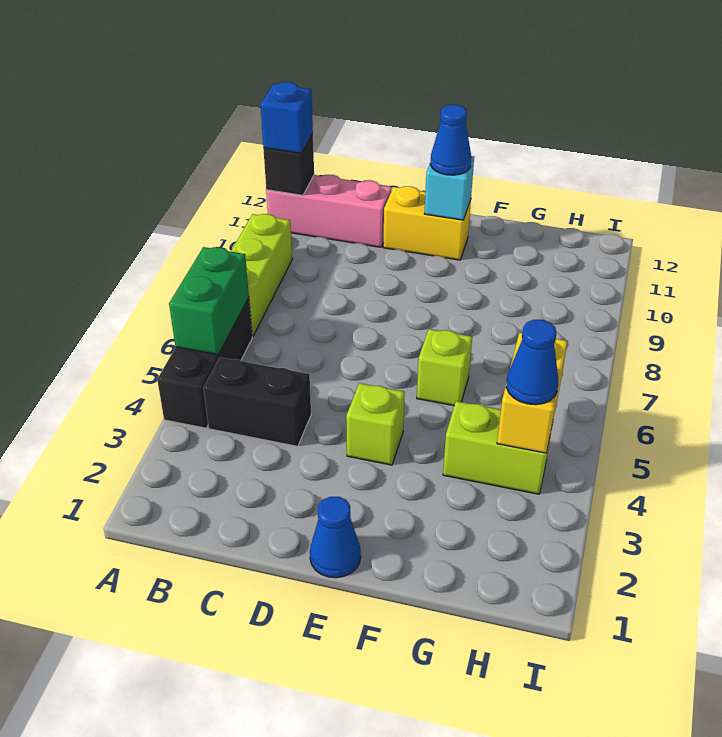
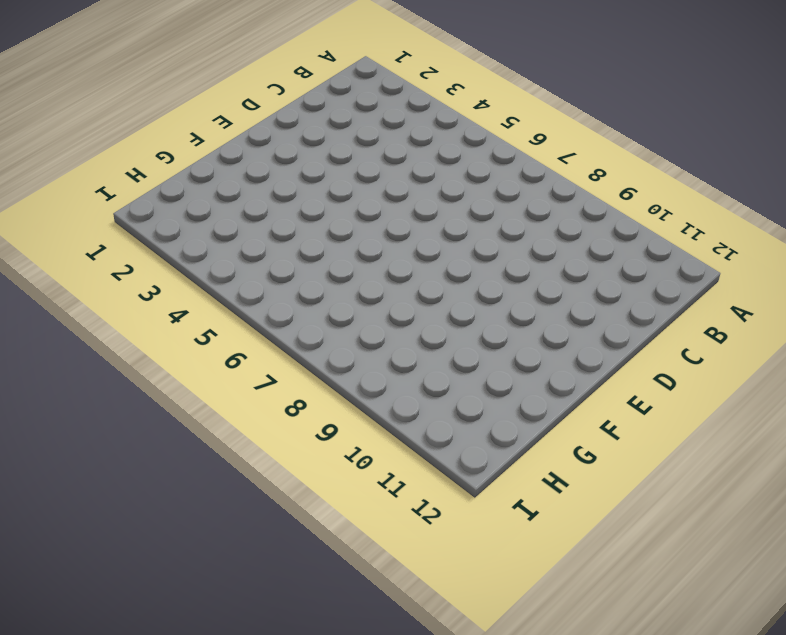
none -> black brick A4:A6 level 1
none -> lime brick A7:A9 level 1
none -> pink brick A11:C11 level 1

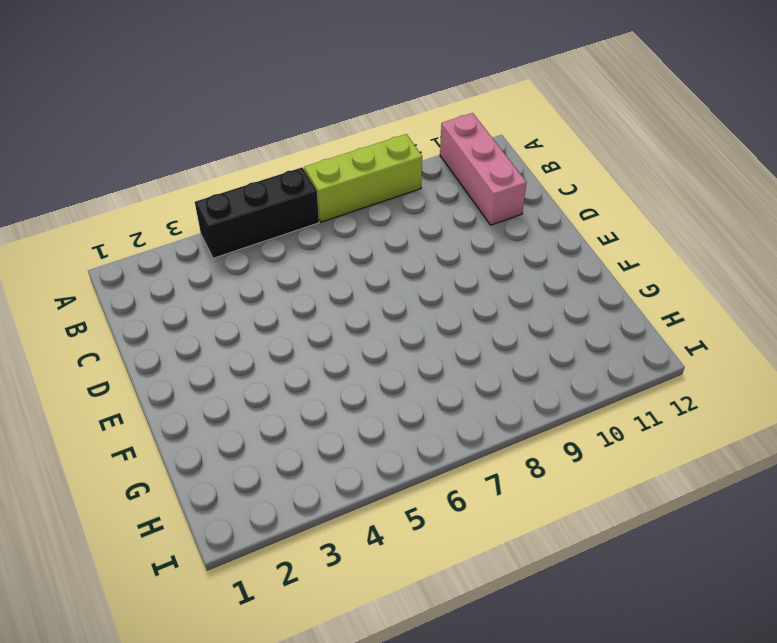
none -> black brick B4:C4 level 1
none -> yellow brick D11:E11 level 1
none -> blue cone E1 level 1

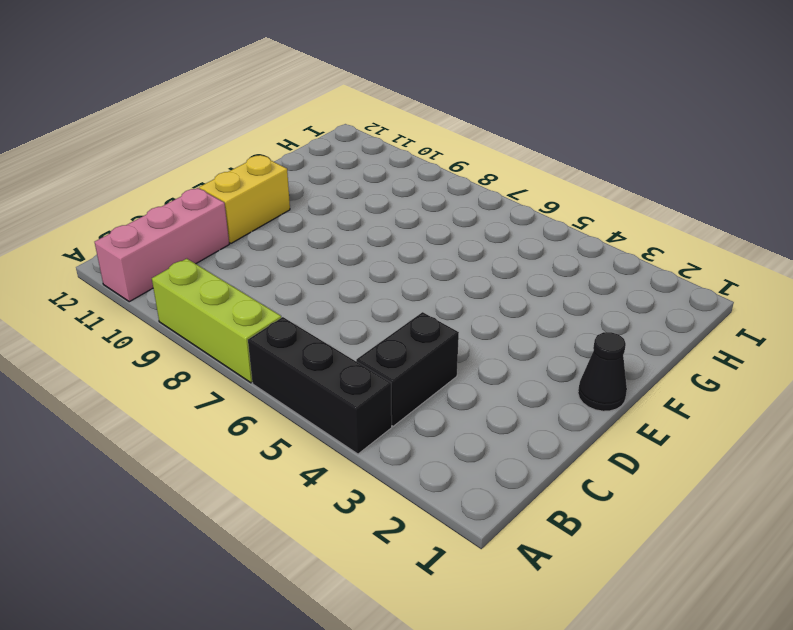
black cone E1 level 1 -> blue cone E1 level 1
none -> lime brick E4 level 1
none -> lime brick F6 level 1
none -> lime brick G4:H4 level 1

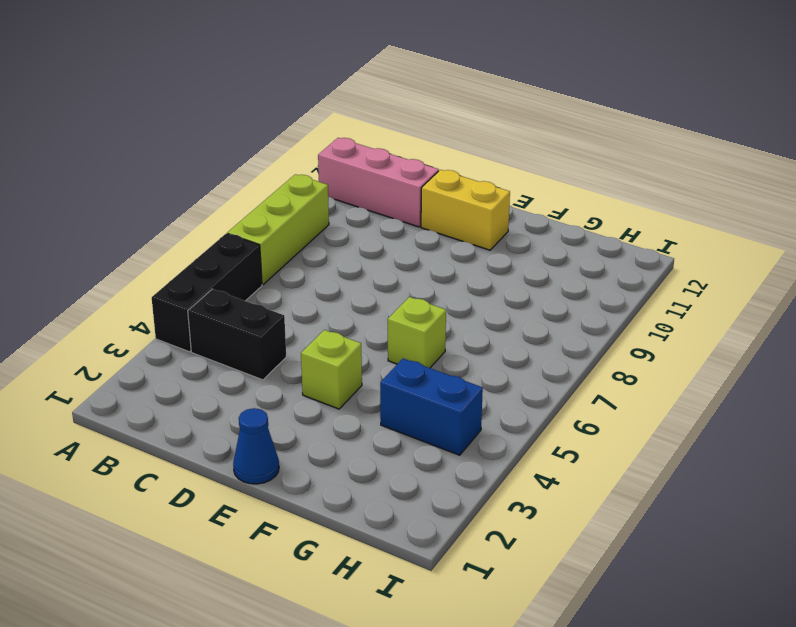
blue brick G4:H4 level 1 -> lime brick G4:H4 level 1
none -> green brick A5:A6 level 2
none -> black brick A11 level 2
none -> cyan brick E11 level 2

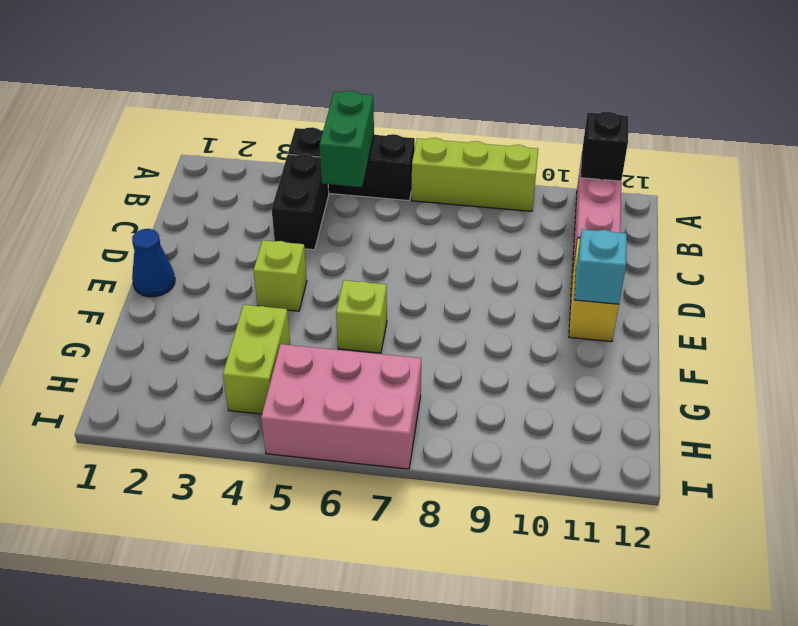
green brick A5:B5 level 2 -> green brick A5:A6 level 2
pink brick H5:I7 level 1 -> none
none -> yellow brick H4:H5 level 2
none -> blue brick A11 level 3
none -> blue cone E11 level 3

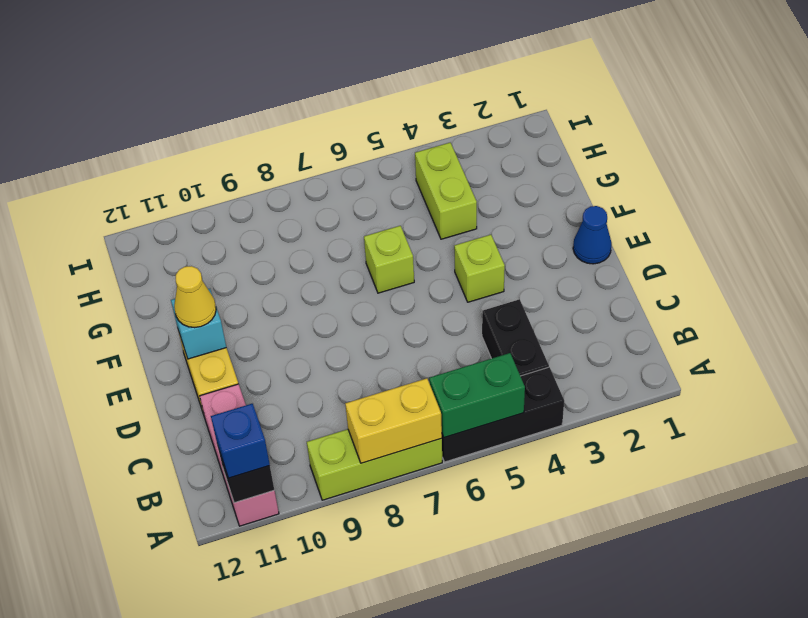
yellow brick A7:A8 level 2 -> yellow brick H4:H5 level 2
yellow cone E11 level 3 -> blue cone E11 level 3
none -> blue cone H4 level 3

